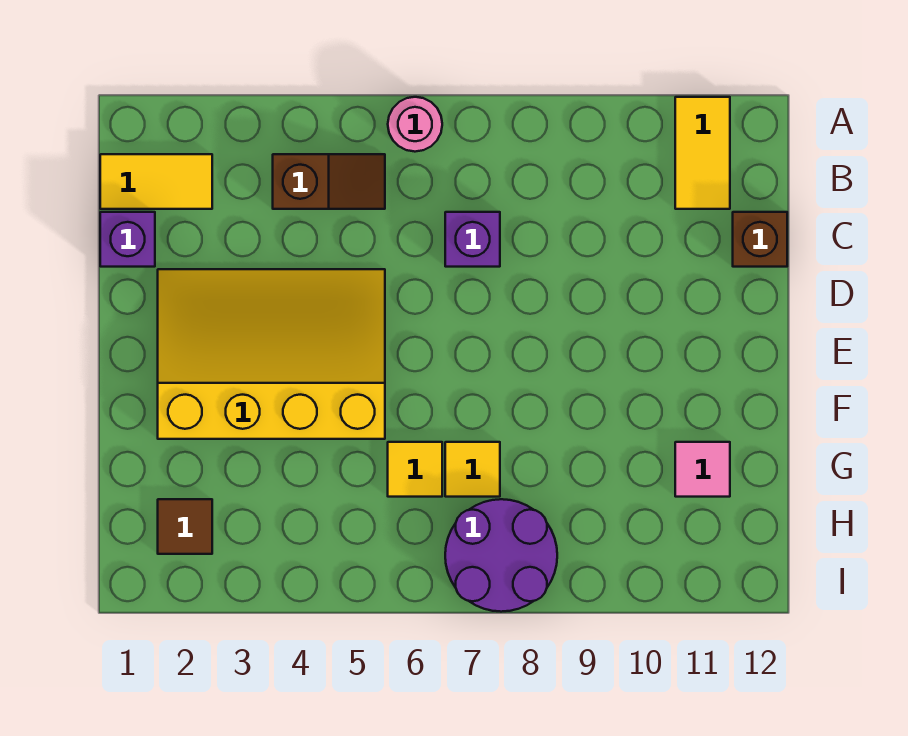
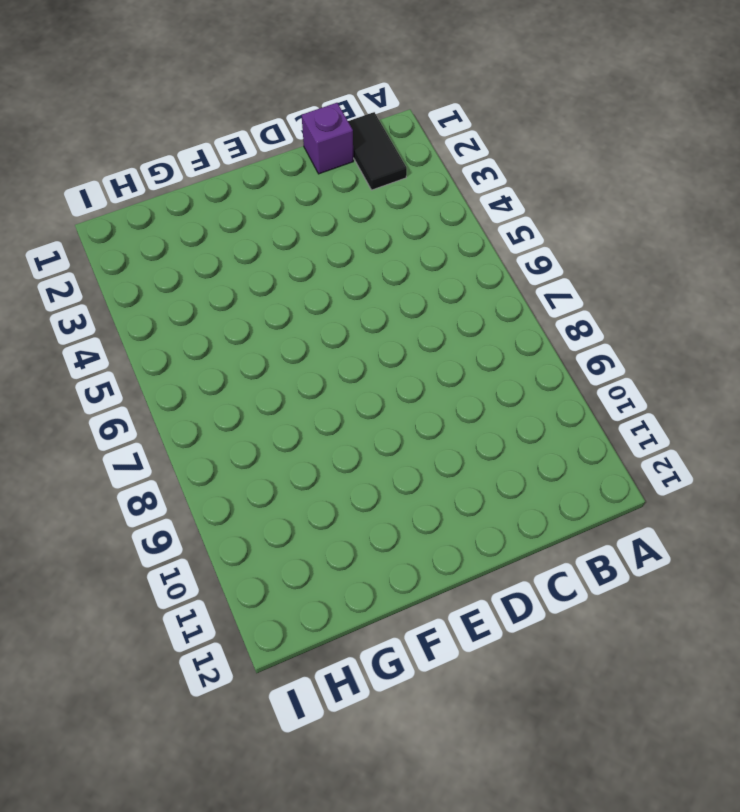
black tile B1:B2 level 1 -> yellow tile B1:B2 level 1
none -> pink round brick A6 level 1
none -> yellow tile A11:B11 level 1
none -> brown slope B4:B5 level 1 top 4

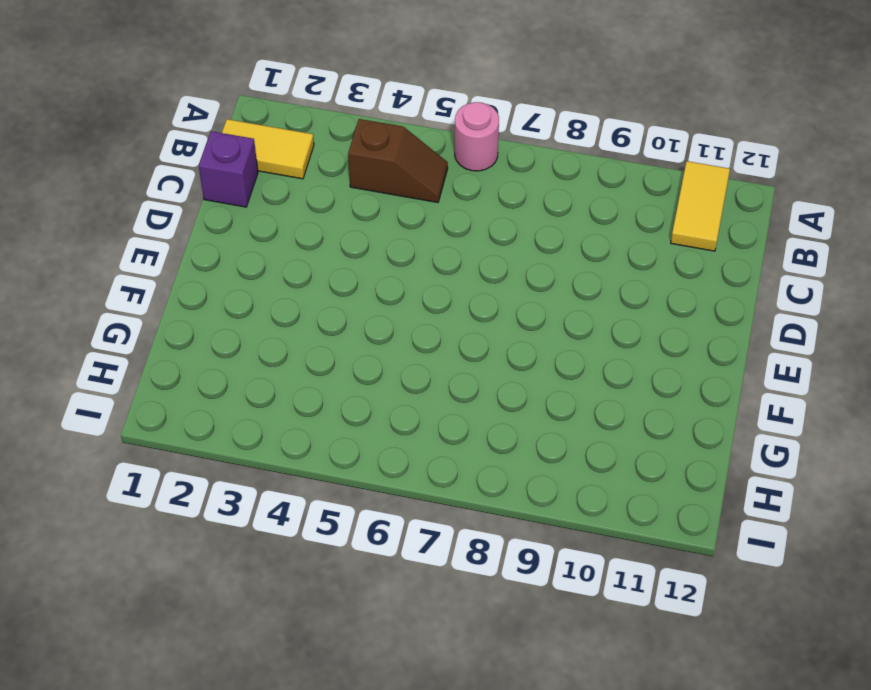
none -> purple brick C7 level 1
none -> brown brick C12 level 1
none -> yellow slope D2:F5 level 1 top F

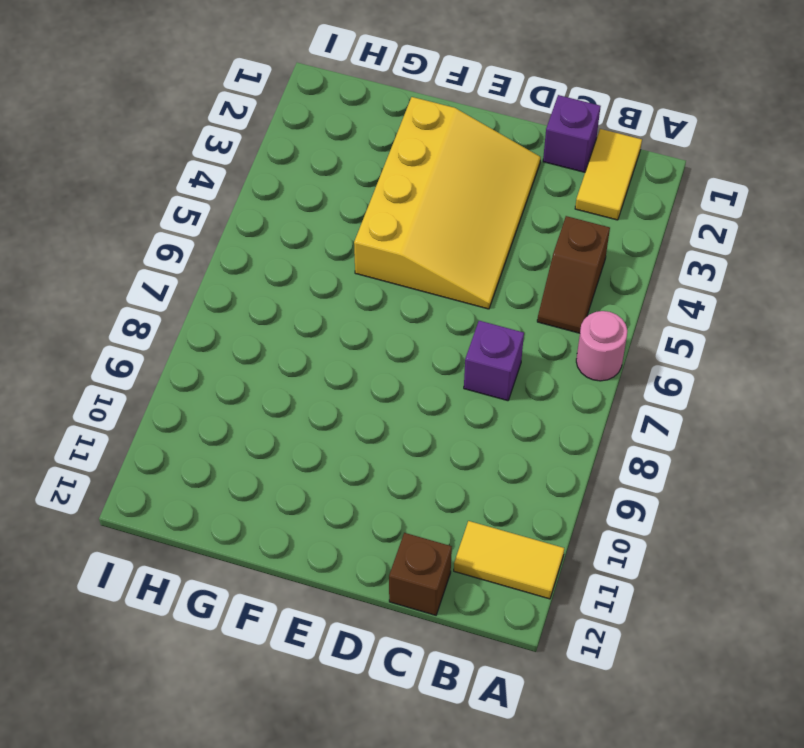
none -> yellow tile G6 level 1
none -> yellow tile G7 level 1
none -> pink tile G11 level 1

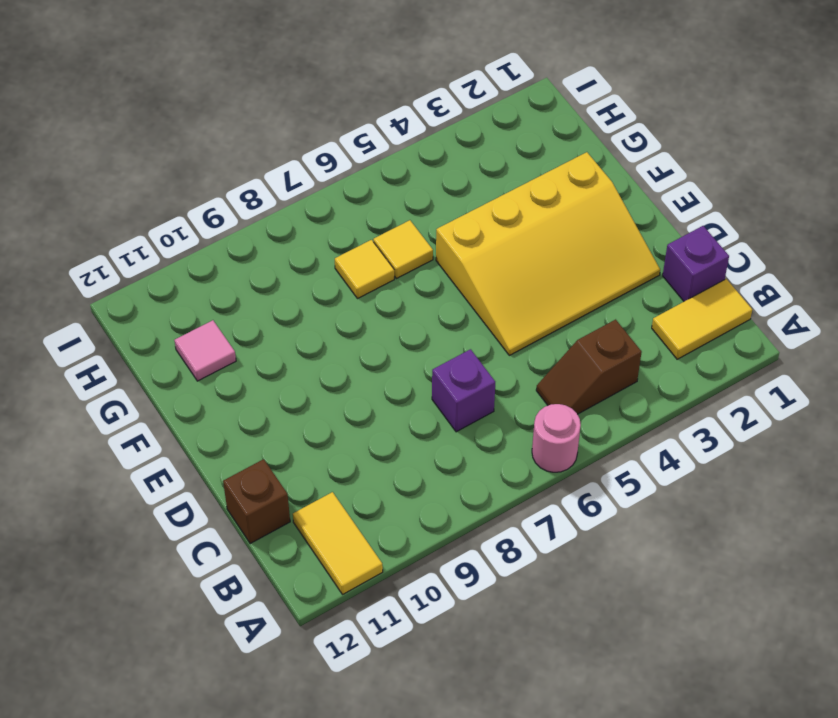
none -> brown tile H2 level 1
none -> purple round brick H7:I8 level 1

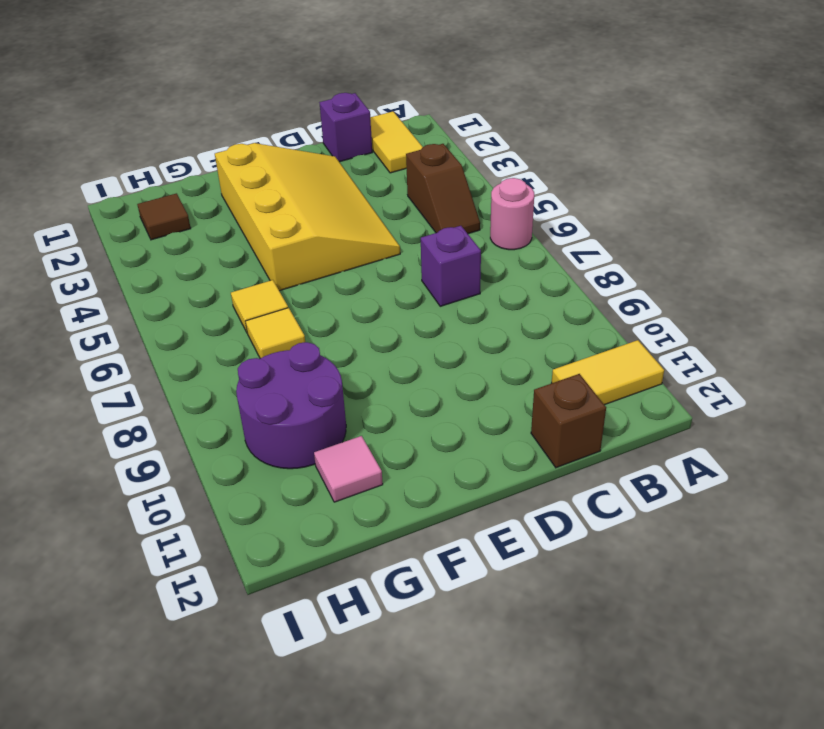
purple round brick G9:H10 level 1 -> purple round brick H7:I8 level 1

